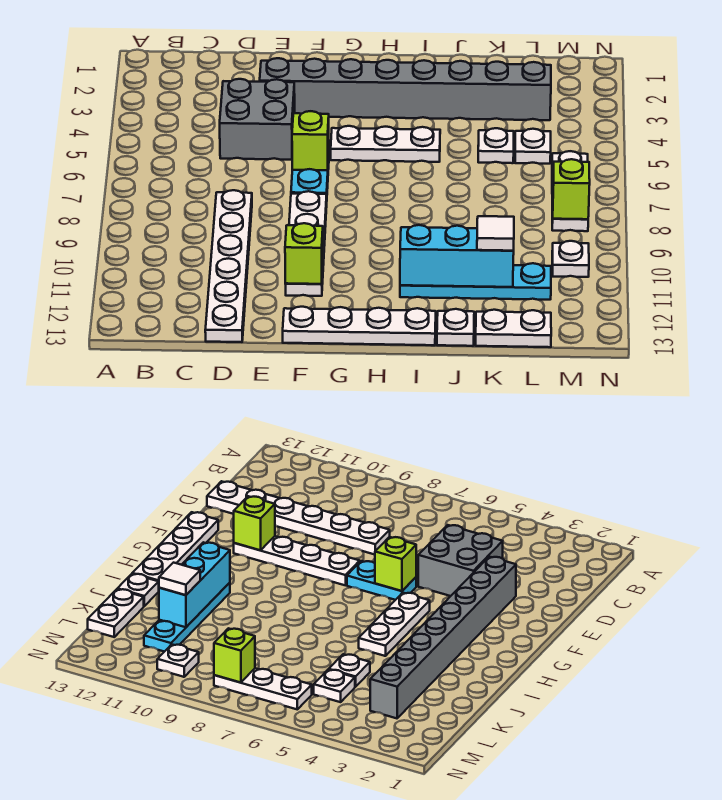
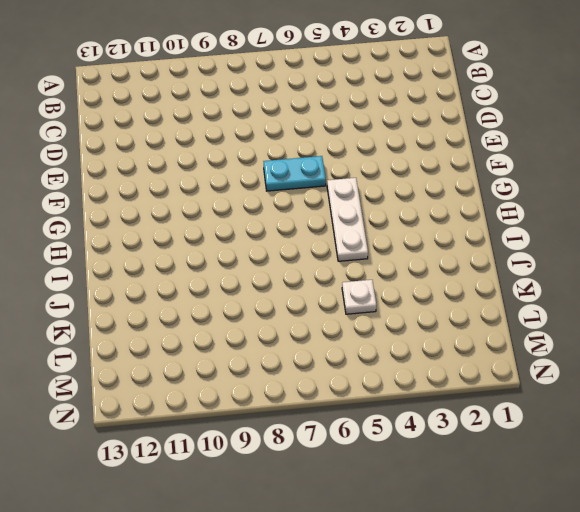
none -> grey brick D4:E5 level 1
none -> white plate D8:D13 level 1
none -> grey brick E3:L3 level 1

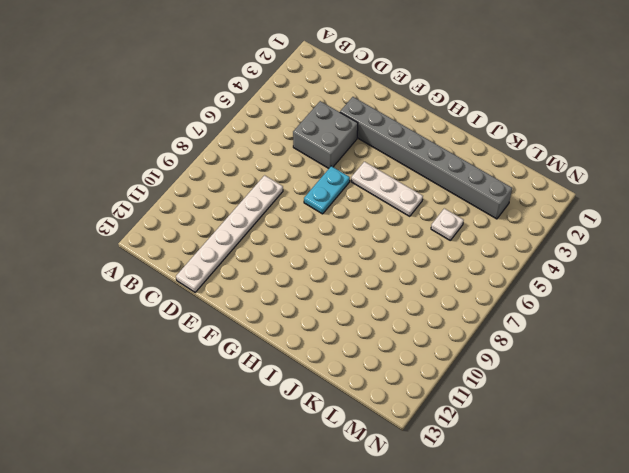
none -> white plate F8:F11 level 1
none -> white plate F13:I13 level 1
none -> cyan plate I11:L11 level 1

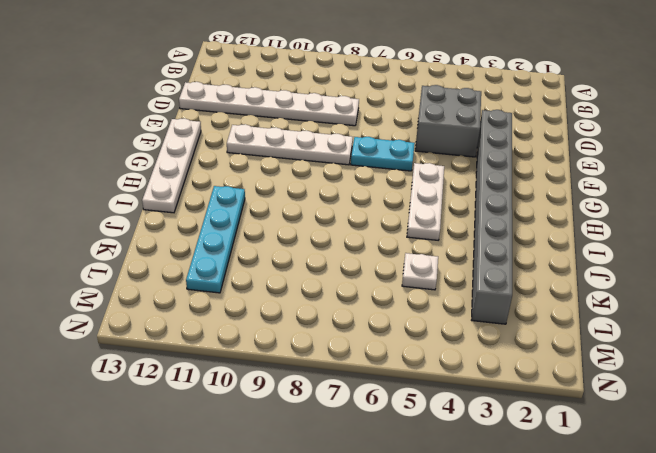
none -> white plate J13 level 1
none -> white plate K13:L13 level 1
none -> white plate L5 level 1

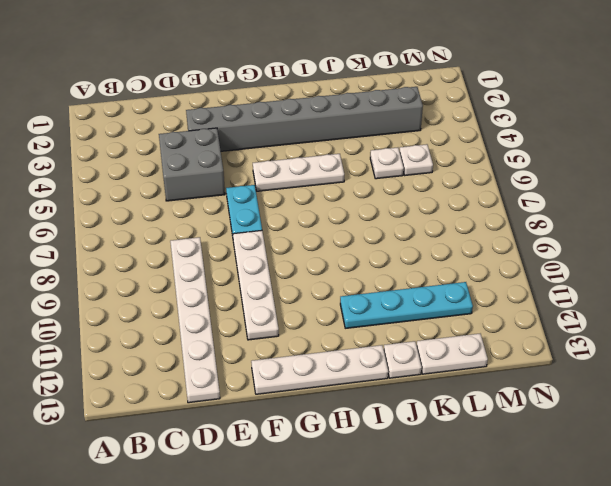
none -> white plate M6:M8 level 1
none -> white plate M10 level 1
none -> lime brick F6 level 2

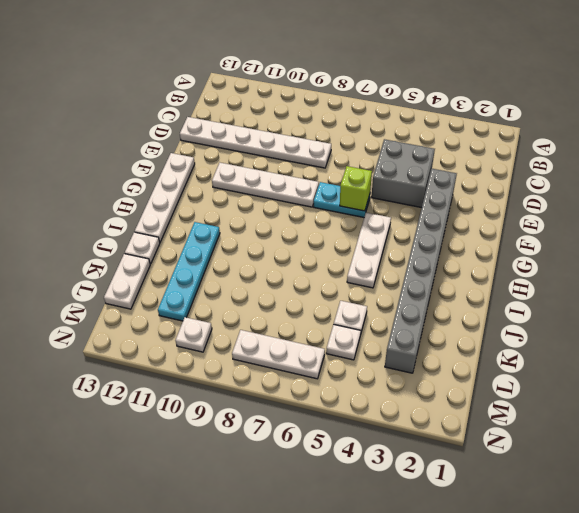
none -> lime brick F11 level 2
none -> cyan brick I11:K11 level 2
none -> lime brick M8 level 2

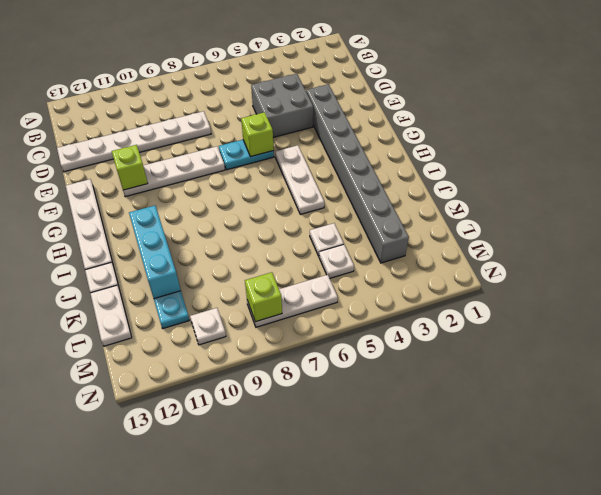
none -> white tile K11 level 3

